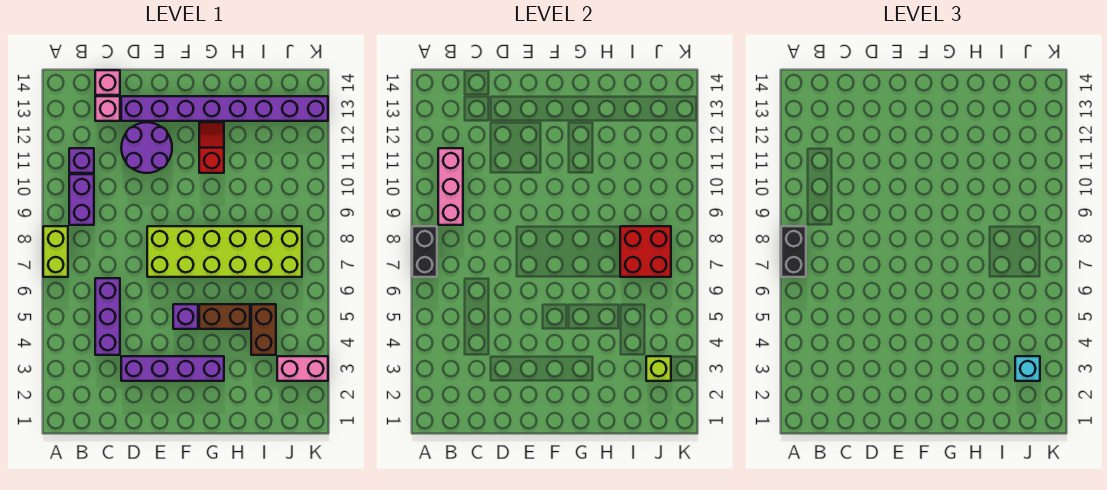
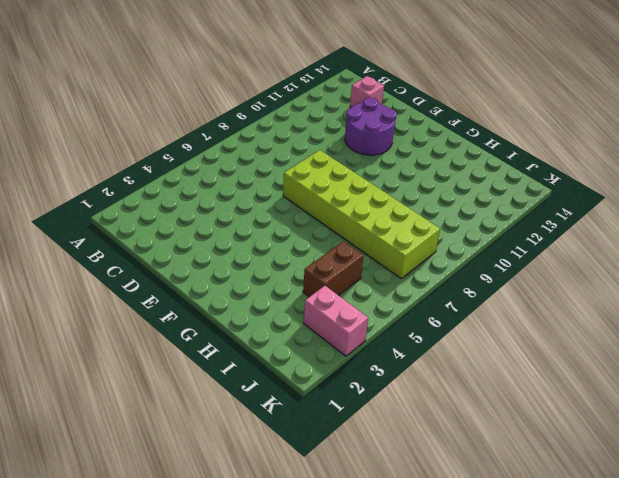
none -> lime brick A7:A8 level 1
none -> purple brick B9:B10 level 1
none -> purple brick B11 level 1

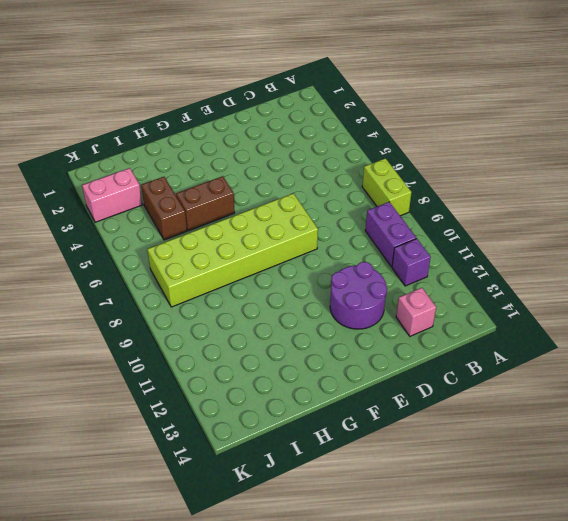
none -> purple brick C4:C6 level 1
none -> pink brick C14 level 1
none -> purple brick D3:G3 level 1

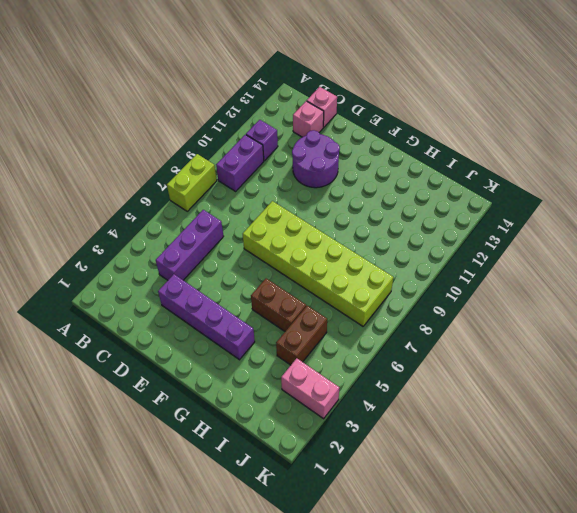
none -> purple brick D13:K13 level 1
none -> purple brick F5 level 1
none -> red slope G11:G12 level 1 top 11

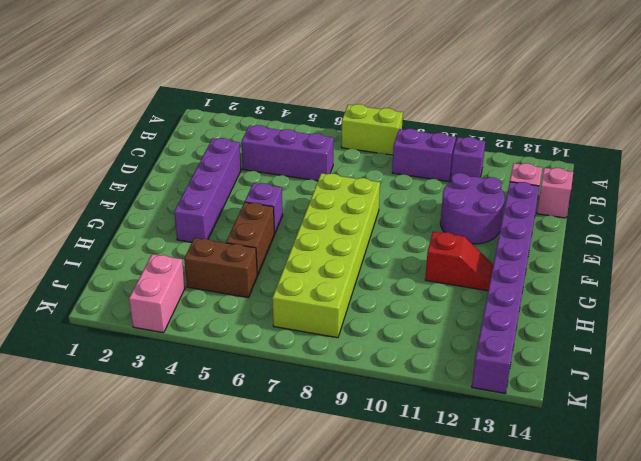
none -> black brick A7:A8 level 2
none -> pink brick B9:B11 level 2
none -> red brick I7:J8 level 2

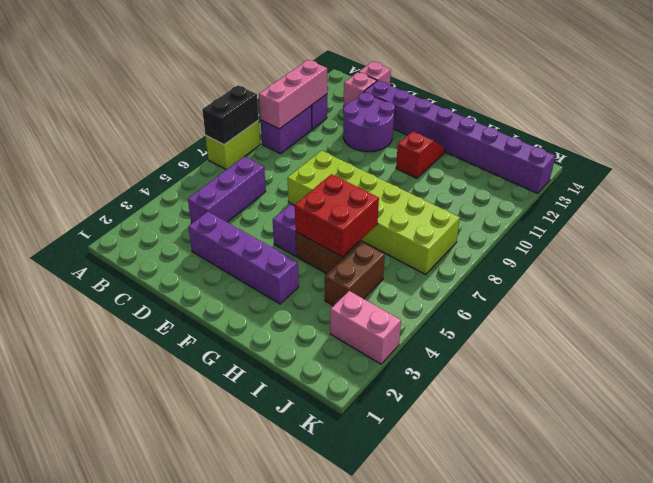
red brick G5:H6 level 2 -> red brick I7:J8 level 2
none -> lime brick J3 level 2
none -> black brick A7:A8 level 3
none -> cyan brick J3 level 3

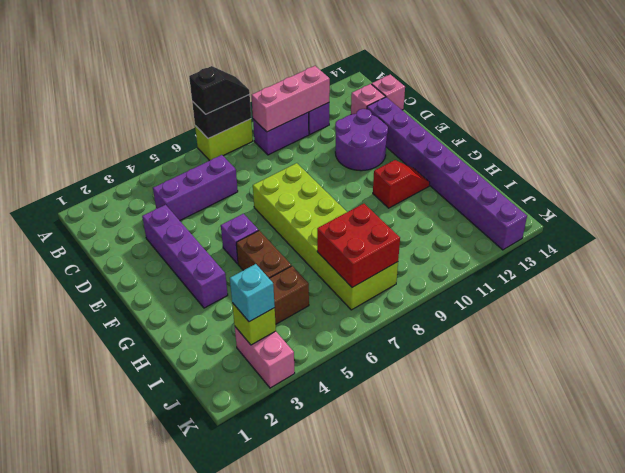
black slope A7:A8 level 3 top 7 -> black brick A7:A8 level 3

